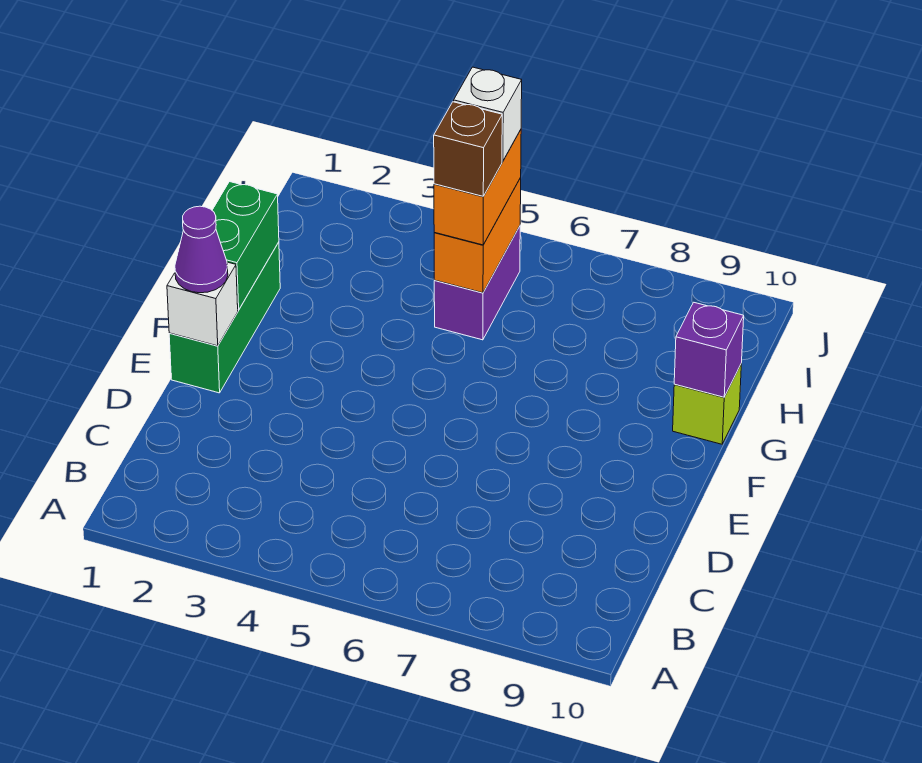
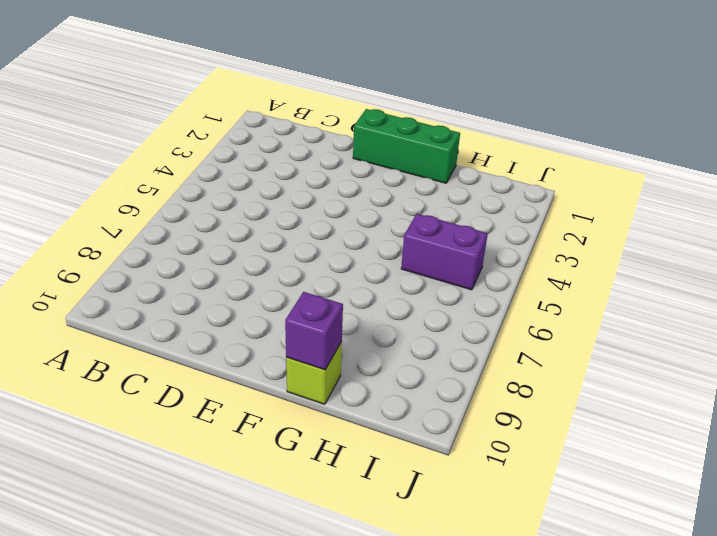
none -> white brick E1 level 2
none -> green brick F1:G1 level 2

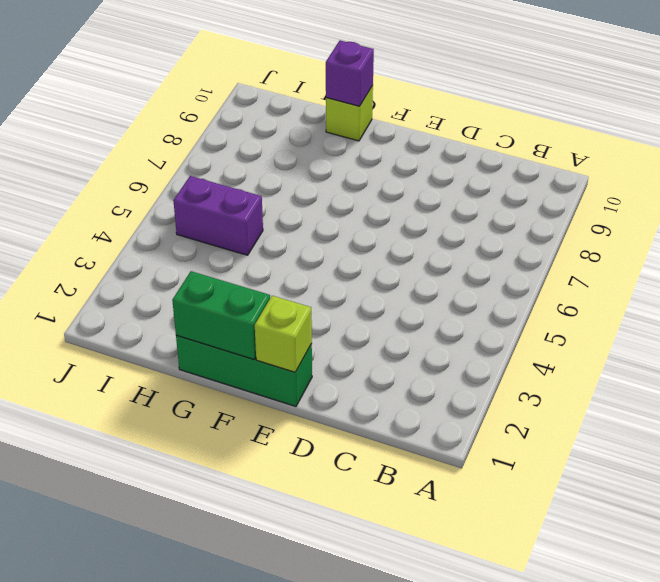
lime brick E1 level 2 -> white brick E1 level 2
none -> orange brick H5:I5 level 2
none -> purple cone E1 level 3

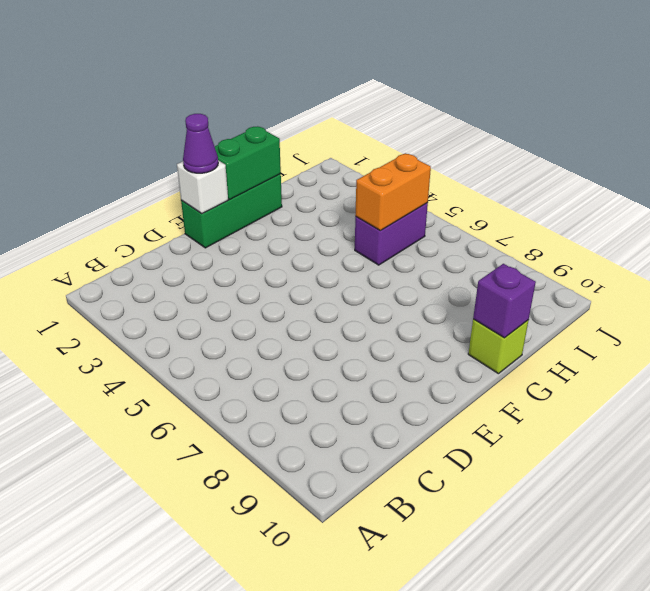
none -> orange brick H5:I5 level 3
none -> brown brick H5 level 4

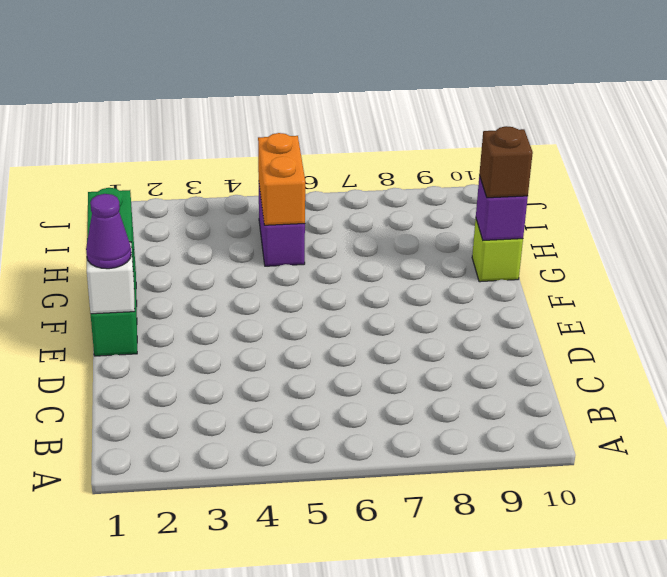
brown brick G10 level 3 -> brown brick H5 level 4
none -> orange brick H5:I5 level 3
none -> white brick I5 level 4

